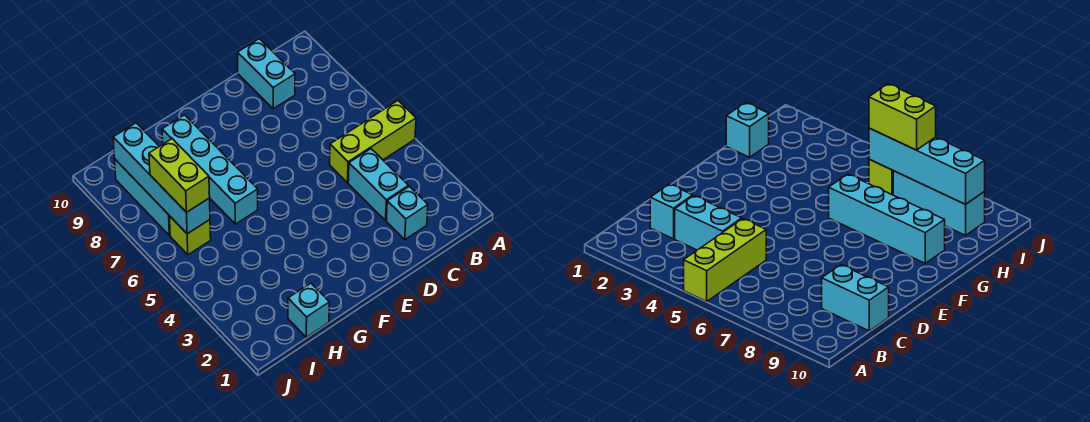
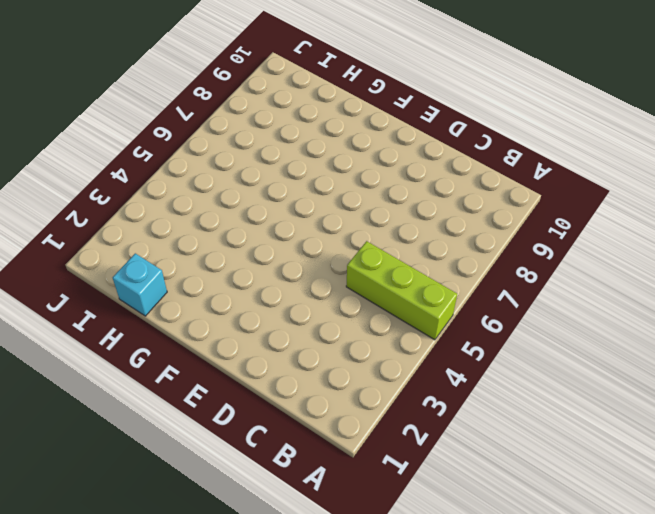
none -> cyan brick C2 level 1
none -> cyan brick C3:C4 level 1

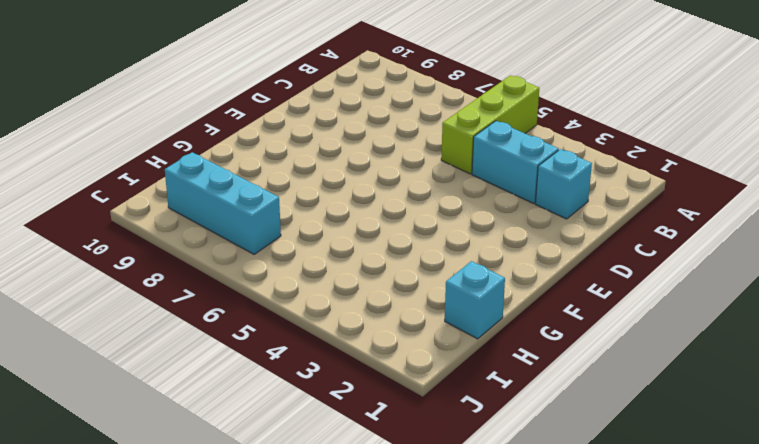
none -> cyan brick C9:C10 level 1
none -> cyan brick G6:G9 level 1

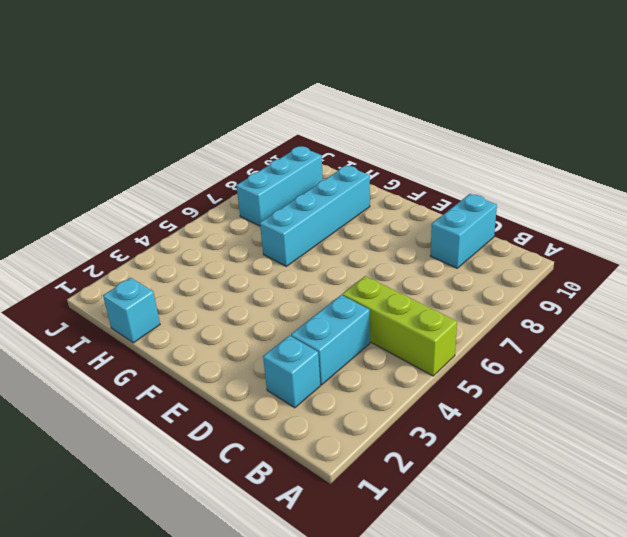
none -> lime brick I6 level 1
none -> cyan brick I6:I9 level 2

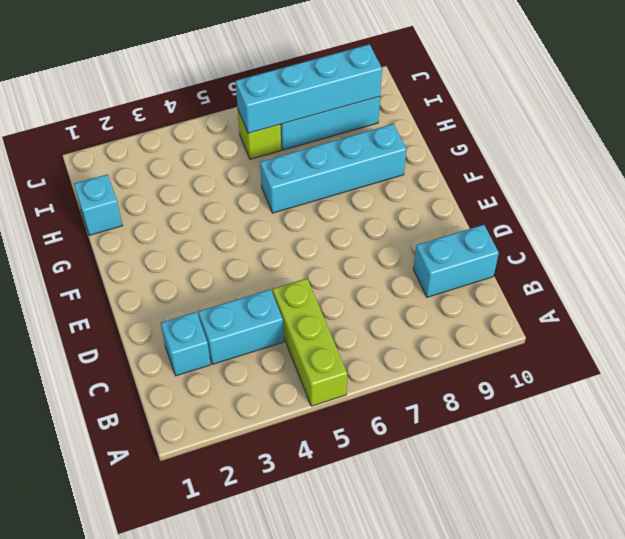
none -> lime brick I6:I7 level 3

